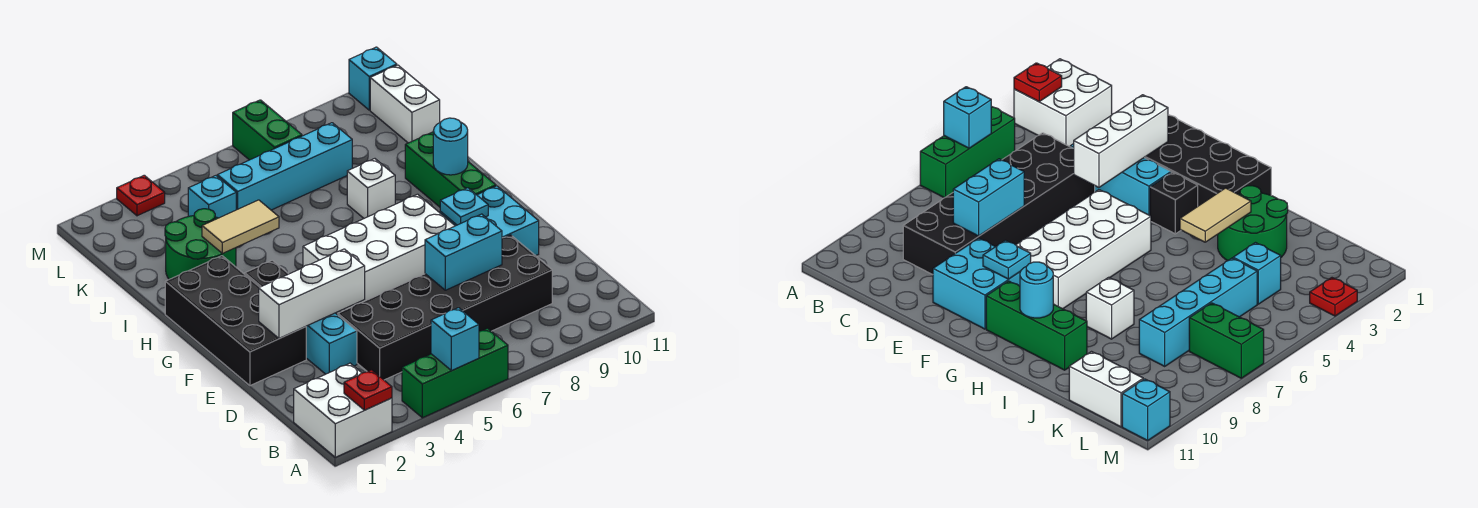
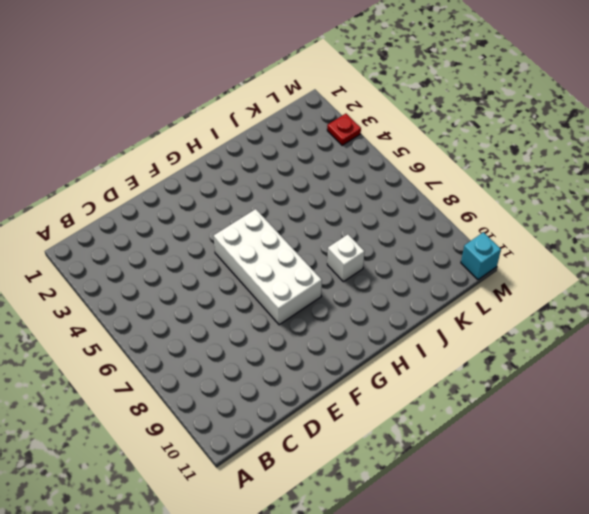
none -> white brick A1:B2 level 1
none -> green brick A4:A6 level 1
none -> black brick C4:D9 level 1

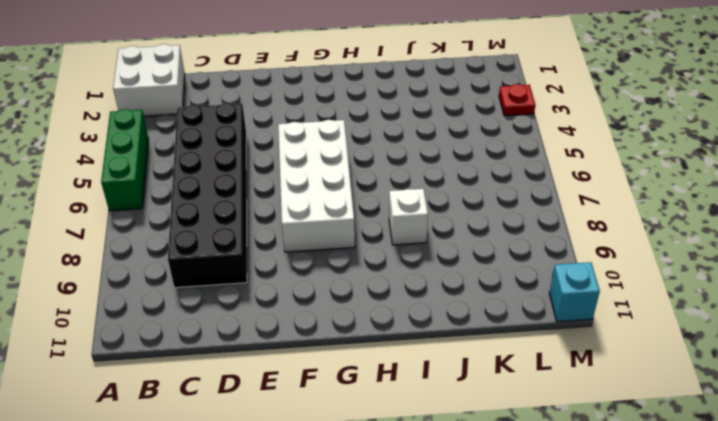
none -> cyan brick D3:F3 level 1
none -> black brick E1:H2 level 1
none -> cyan brick E9:F10 level 1

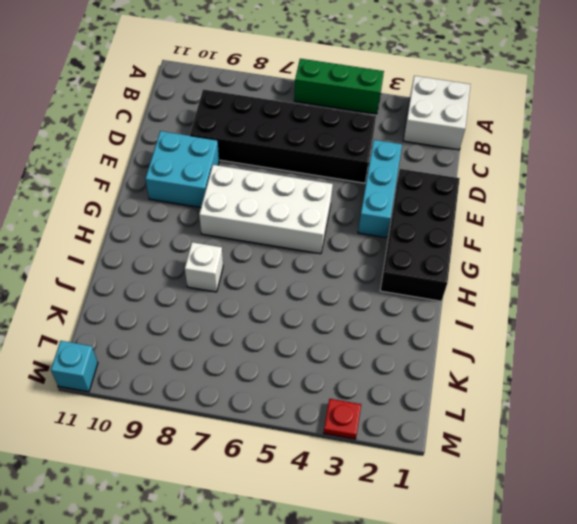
none -> black brick G3 level 1
none -> green brick G10:I10 level 1
none -> green round brick I2:J3 level 1

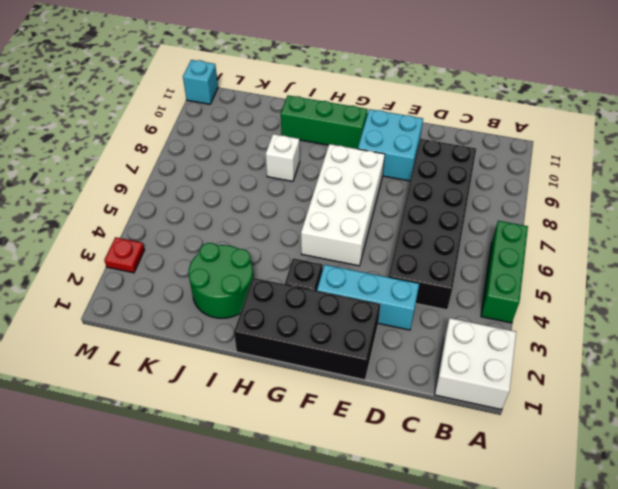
none -> cyan brick K4 level 1
none -> cyan brick K5:K8 level 1
none -> white brick K11:L11 level 1

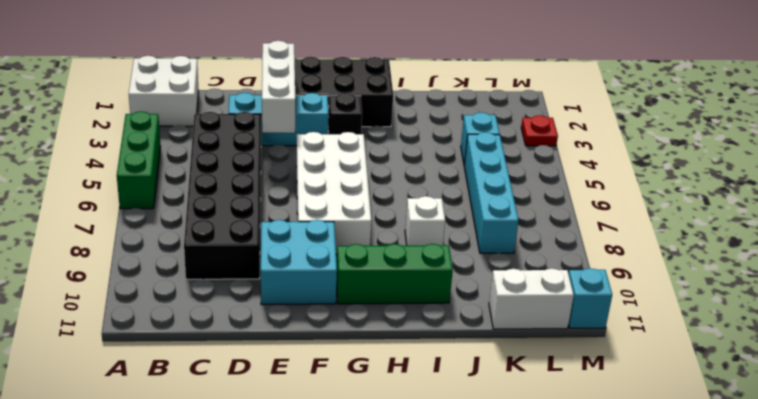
none -> green round brick I2:J3 level 1
none -> green brick L7:M7 level 1
none -> red plate A2 level 2

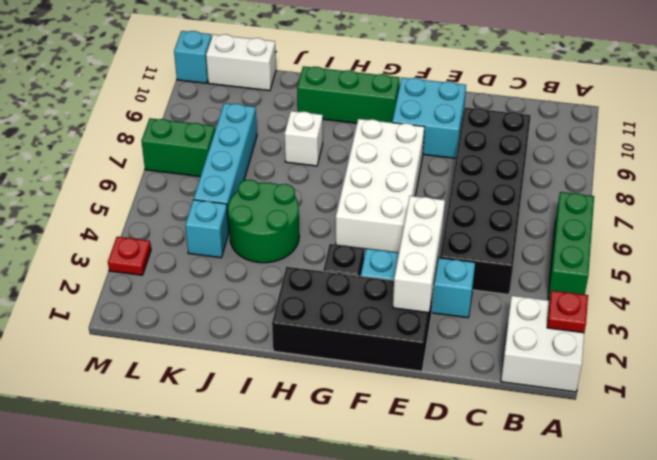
green round brick I4:J5 level 1 -> green round brick I2:J3 level 1
none -> cyan brick A5 level 2
none -> cyan brick D7:D8 level 2
none -> cyan plate F9 level 2

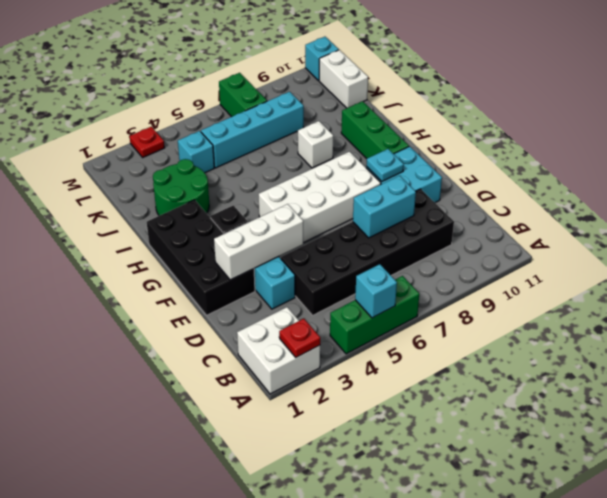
none -> cyan round brick H10 level 2
none -> tan tile I3:I4 level 2

